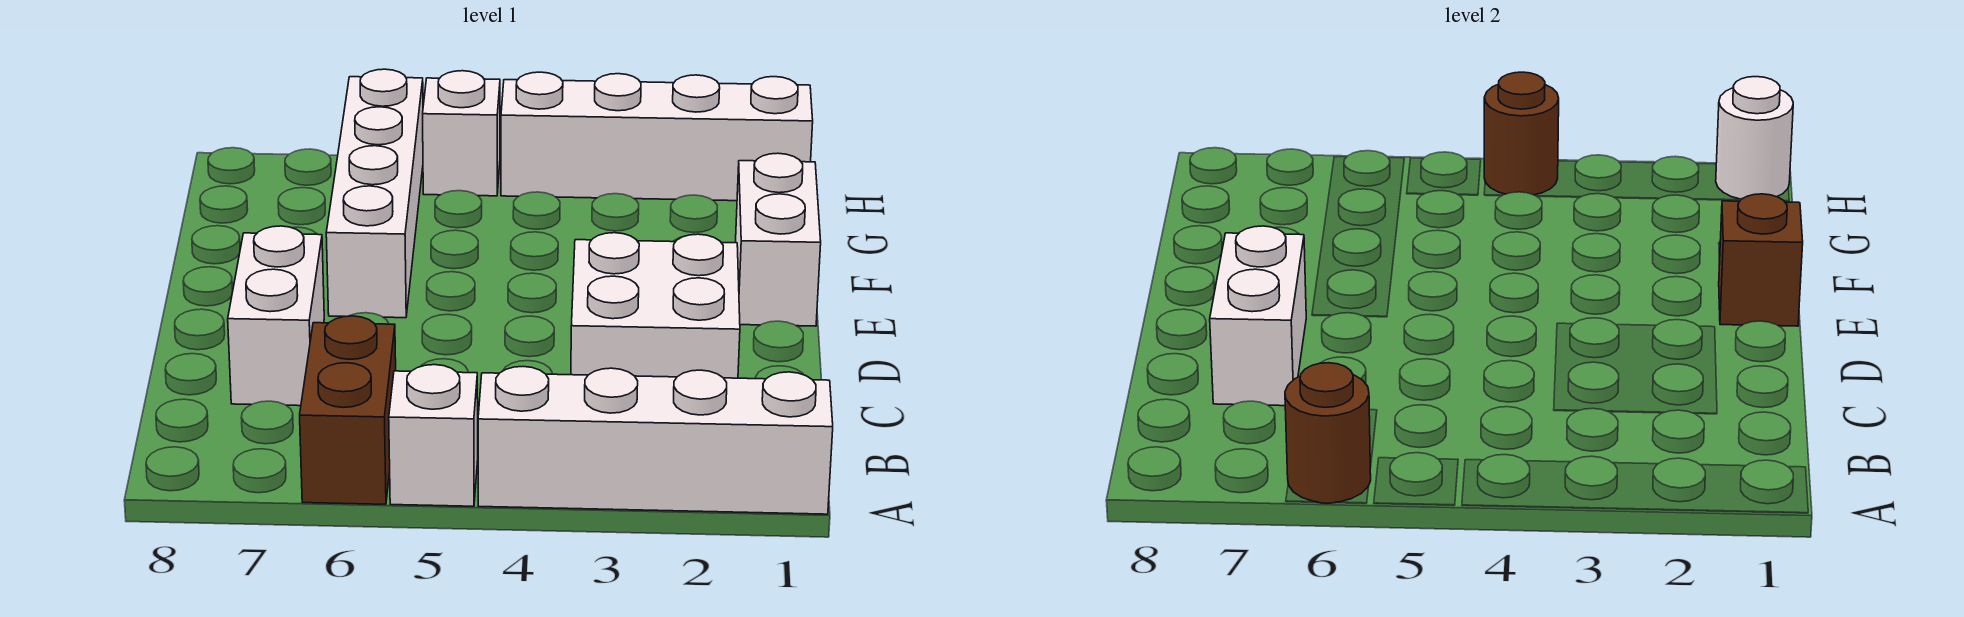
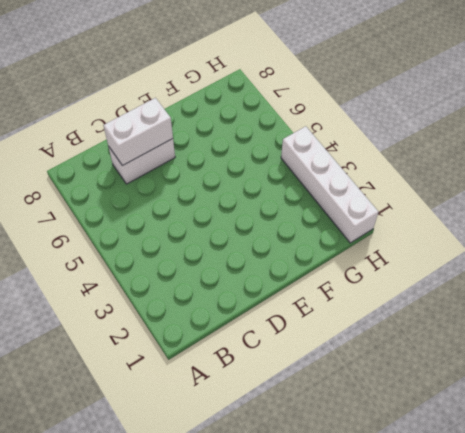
none -> white brick A1:A4 level 1
none -> white brick A5 level 1
none -> brown brick A6:B6 level 1

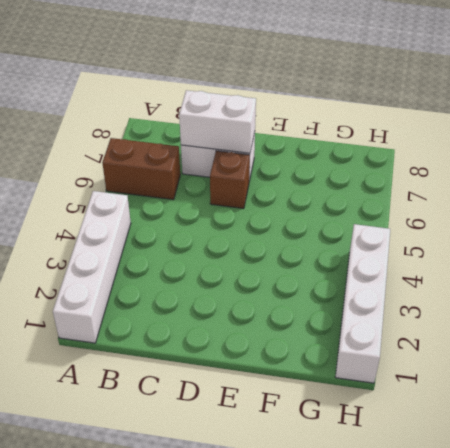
brown brick D6 level 1 -> brown brick E1 level 2
none -> white brick A5 level 1
none -> white brick C2:D3 level 1
none -> white brick E1:F1 level 1

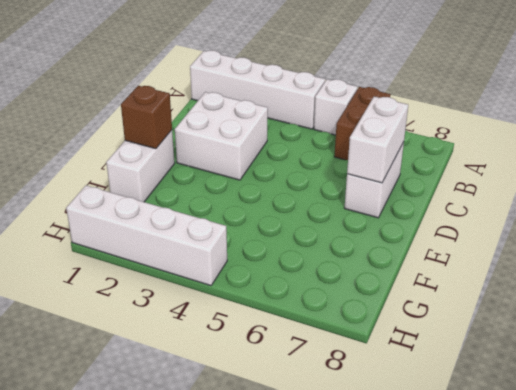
none -> white brick E6:H6 level 1
none -> white brick H5 level 1
none -> brown round brick A6 level 2

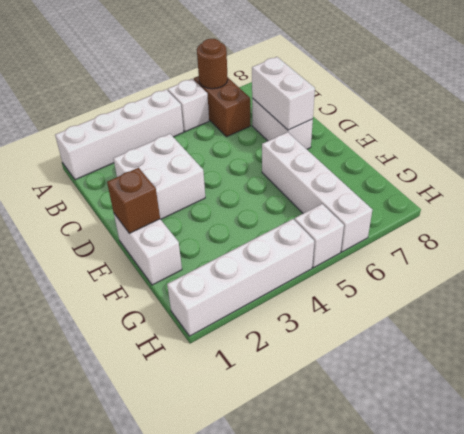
none -> white round brick H1 level 2
none -> brown round brick H4 level 2

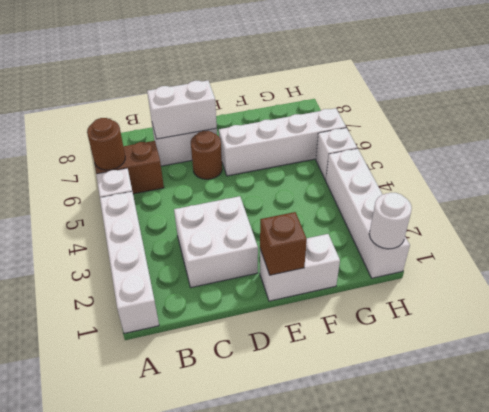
brown round brick D6 level 1 -> brown round brick H4 level 2

